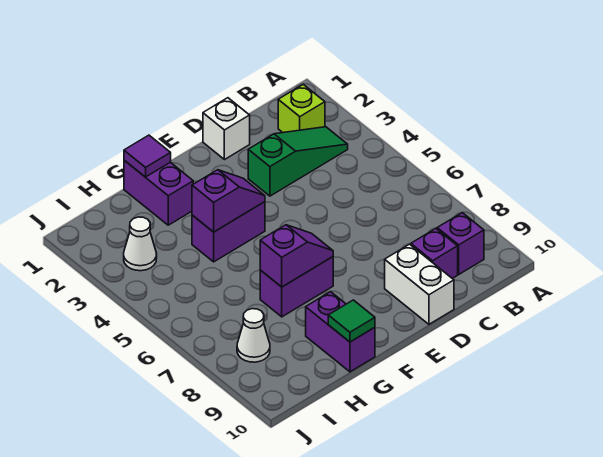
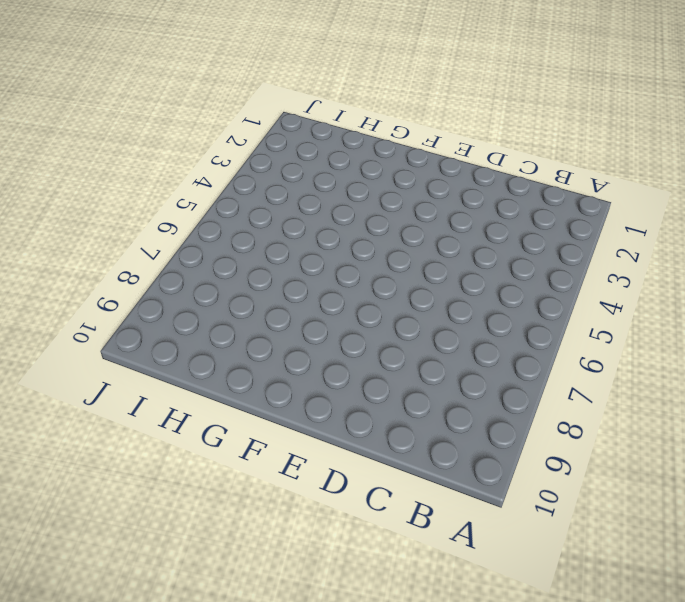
none -> lime brick B2 level 1
none -> green slope B3:D3 level 1 top D
none -> purple brick B9 level 1

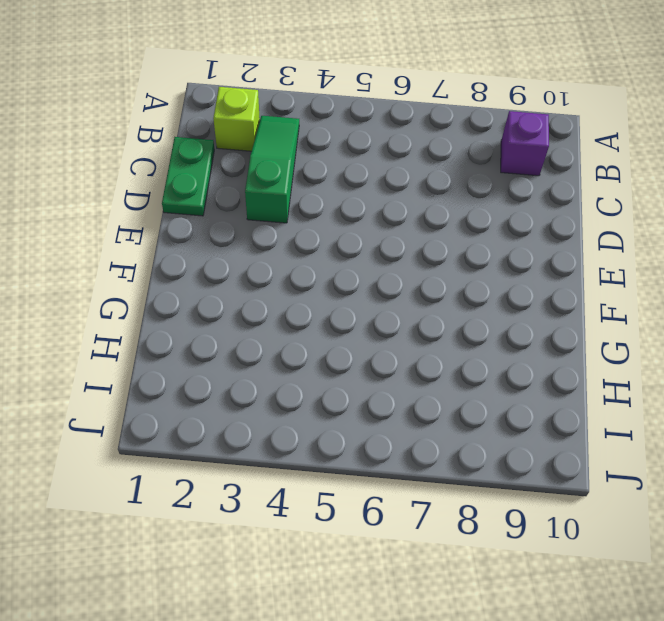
green plate C1:D1 level 1 -> white brick D1 level 1
none -> purple brick C9 level 1
none -> white brick D9:D10 level 1
none -> purple brick F4:G4 level 1

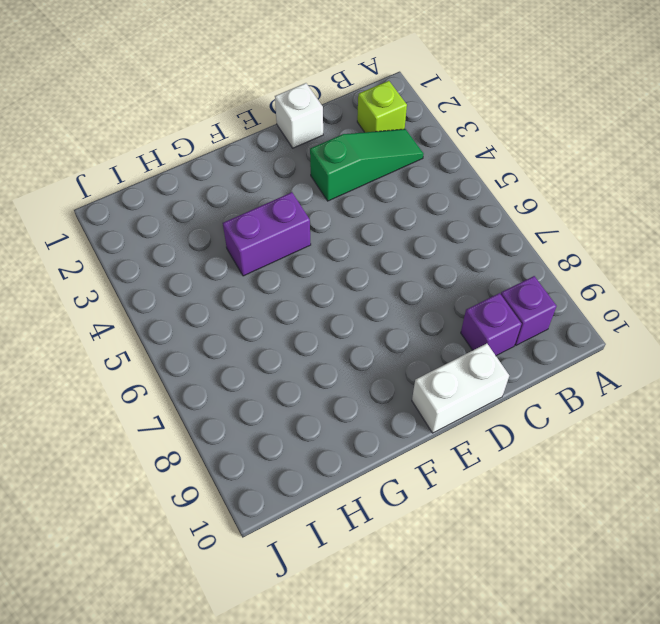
white brick D10:E10 level 1 -> white brick D9:D10 level 1
none -> purple brick F7:G7 level 1
none -> purple brick G1:G2 level 1
none -> purple brick G9:G10 level 1

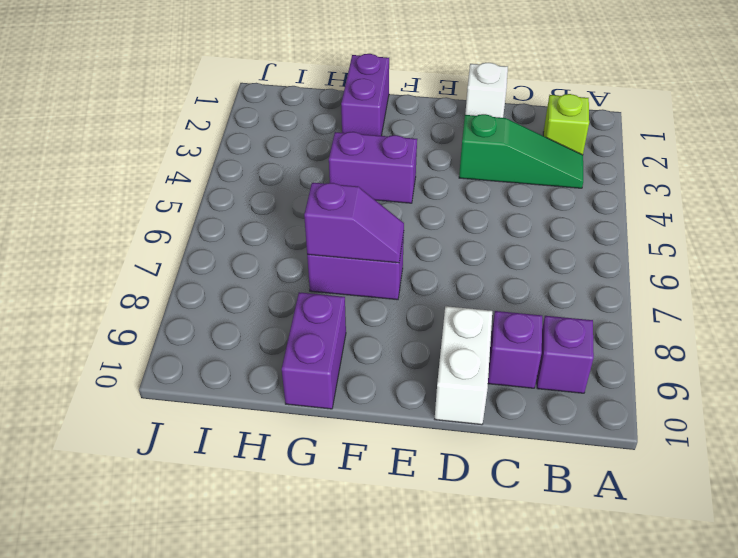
none -> white cone I3 level 1
none -> white cone I8 level 1
none -> purple slope F4:G4 level 2 top G

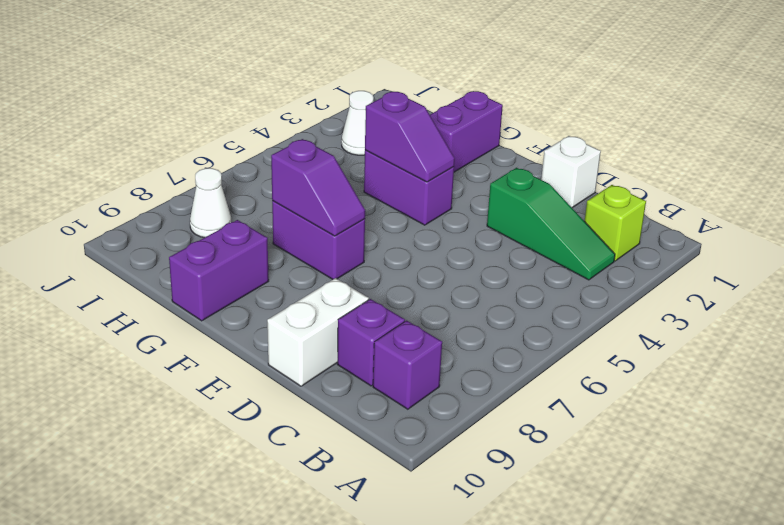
none -> purple tile G1 level 2
none -> green tile G10 level 2

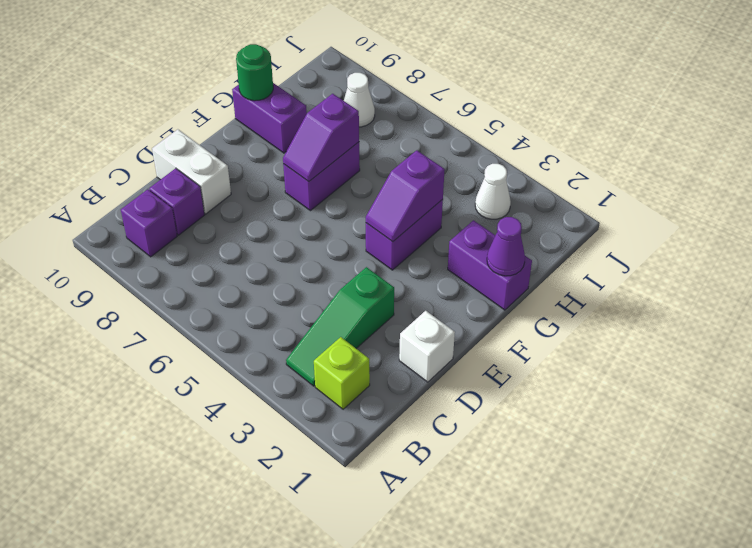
purple cone G1 level 2 -> purple tile G1 level 2
green round brick G10 level 2 -> green tile G10 level 2

